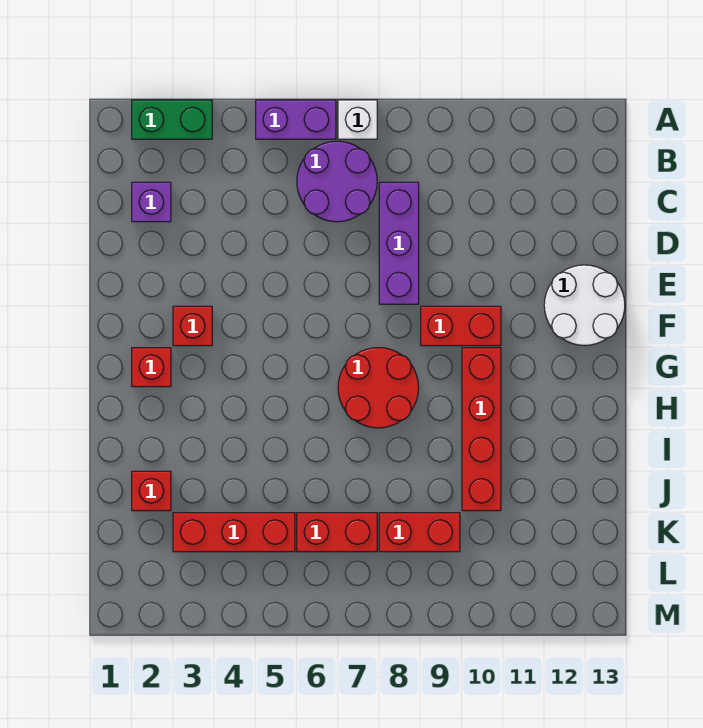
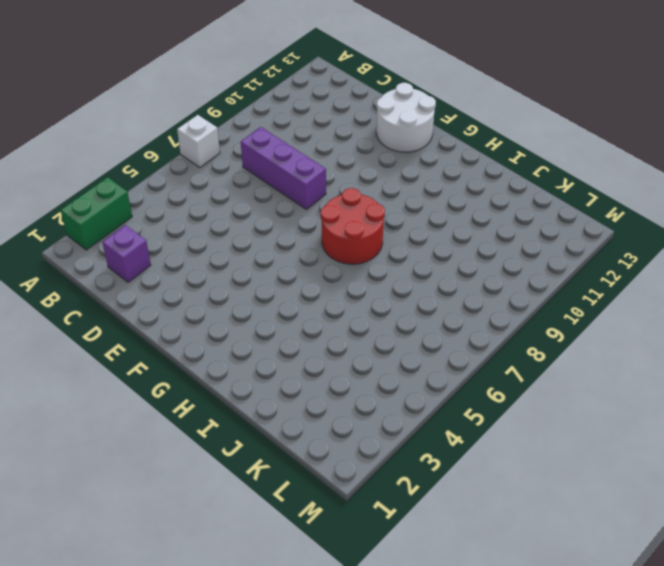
none -> purple brick A5:A6 level 1
none -> purple round brick B6:C7 level 1
none -> red brick F3 level 1

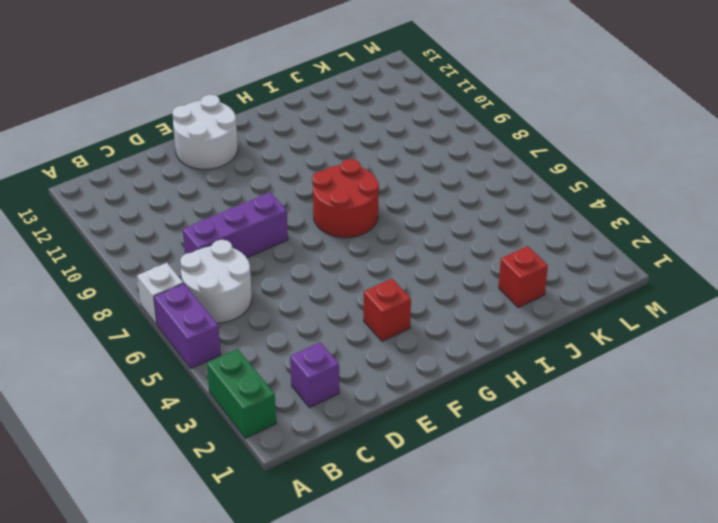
white round brick B6:C7 level 1 -> purple round brick B6:C7 level 1
none -> red brick F9:F10 level 1
none -> red brick G2 level 1
none -> red brick G10:J10 level 1

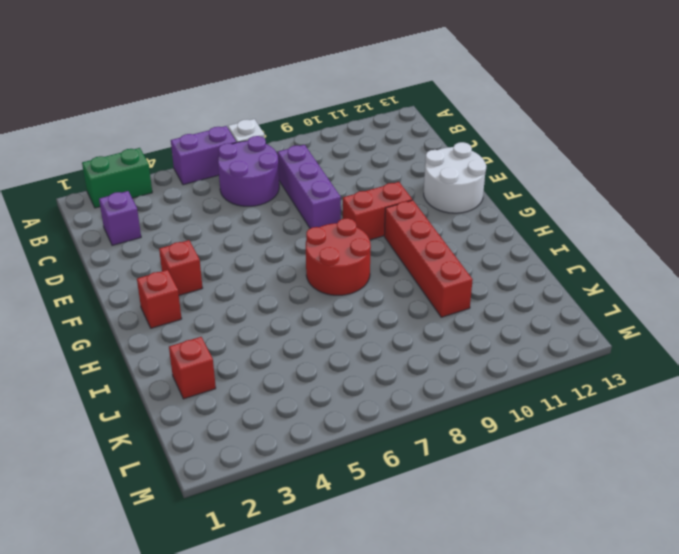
none -> red brick K3:K5 level 1
none -> red brick K6:K7 level 1
none -> red brick K8:K9 level 1

